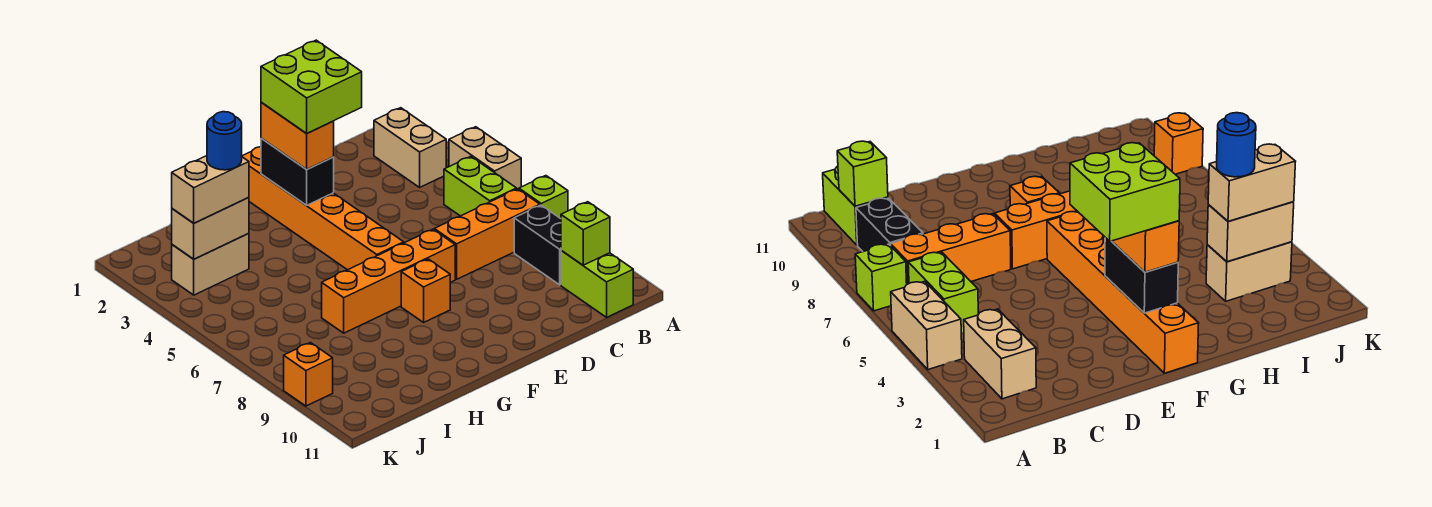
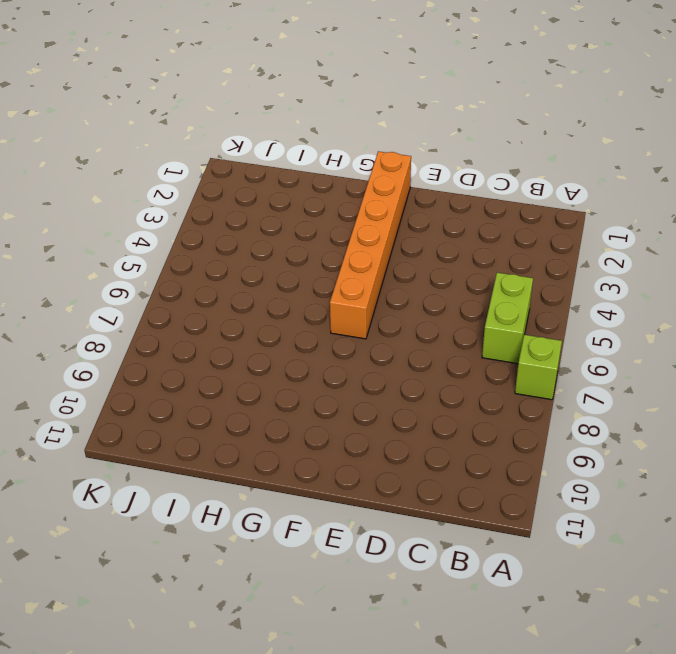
none -> tan brick A4:A5 level 1
none -> tan brick B2:B3 level 1
none -> orange brick B7:D7 level 1

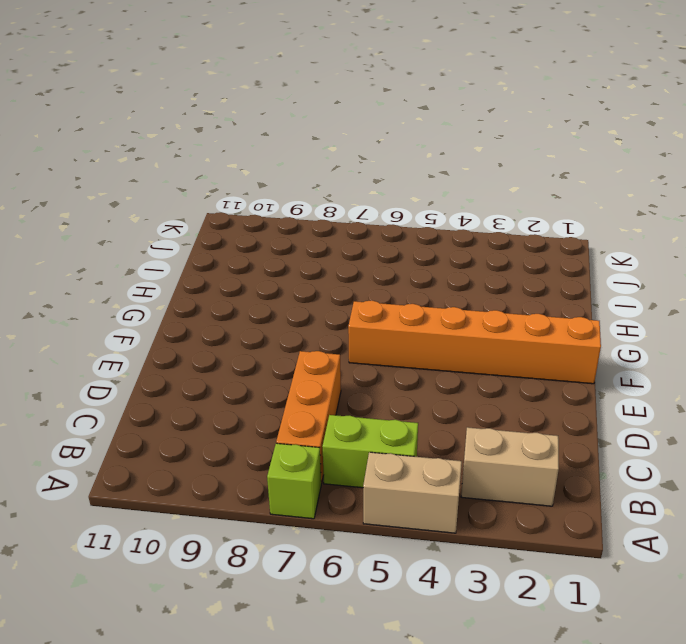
none -> black brick B8:B9 level 1
none -> lime brick B10:B11 level 1
none -> orange brick E7:H7 level 1

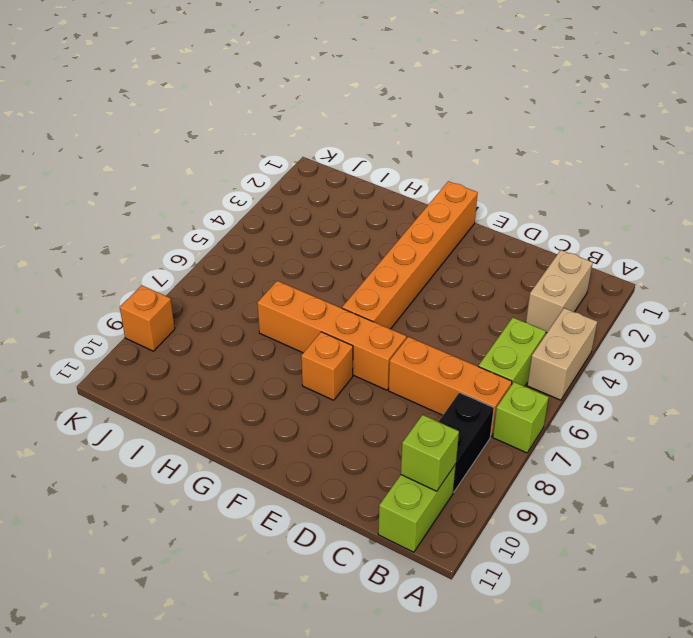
none -> tan brick I3:J3 level 1
none -> black brick F2:F3 level 2
none -> tan brick I3:J3 level 2

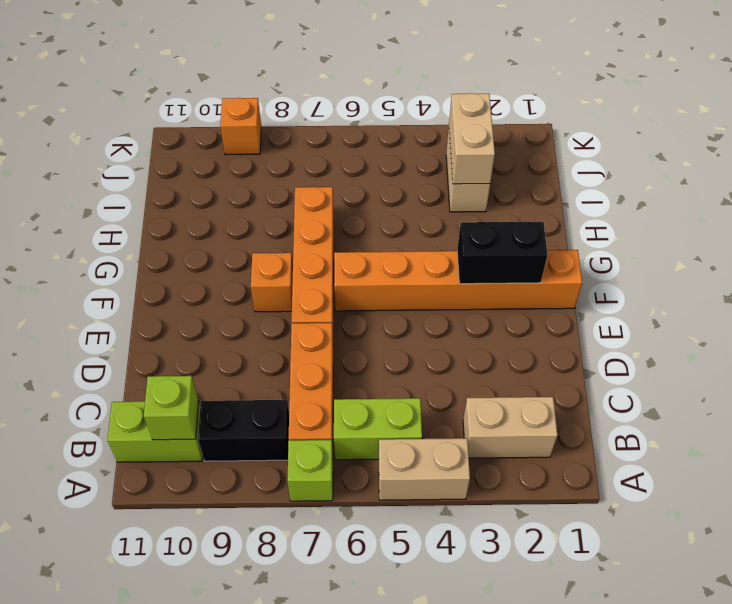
none -> orange brick F2:F3 level 3
none -> tan brick I3:J3 level 3
none -> lime brick E2:F3 level 4

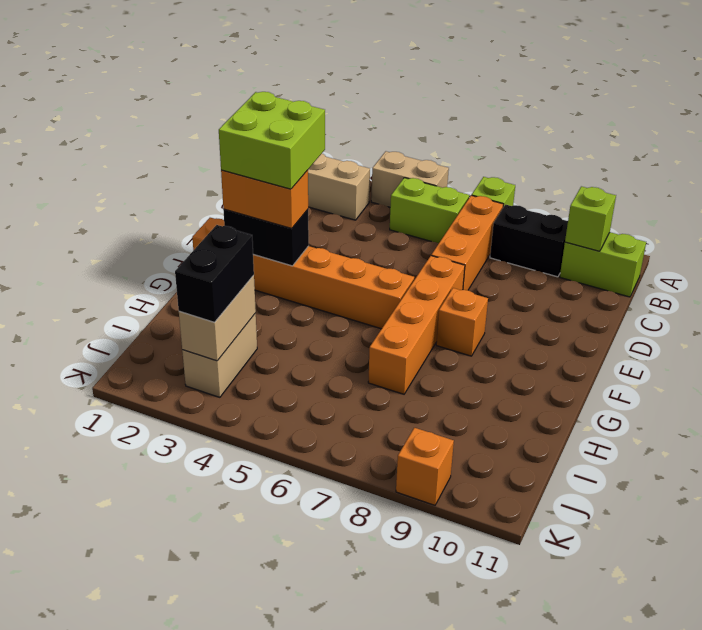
black brick I3:J3 level 3 -> tan brick I3:J3 level 3
none -> blue round brick I3 level 4

